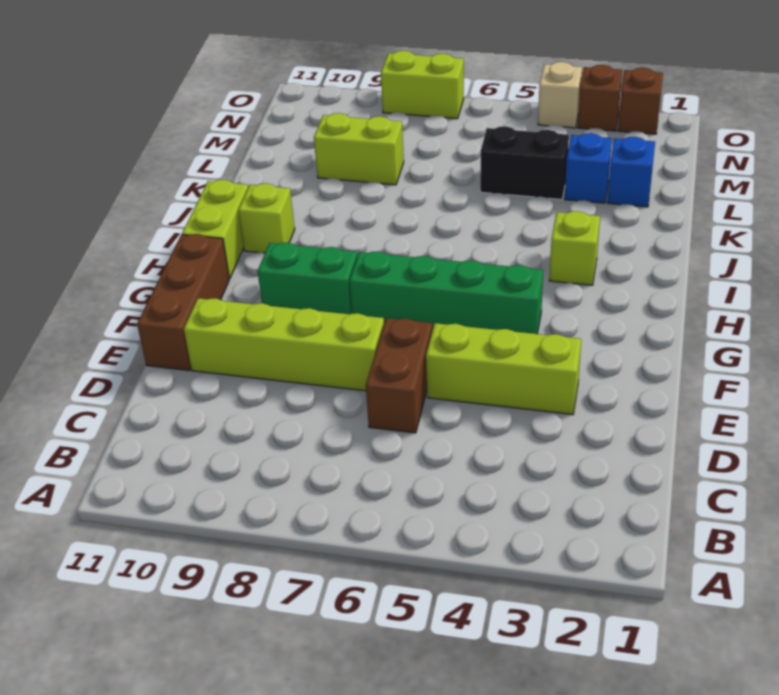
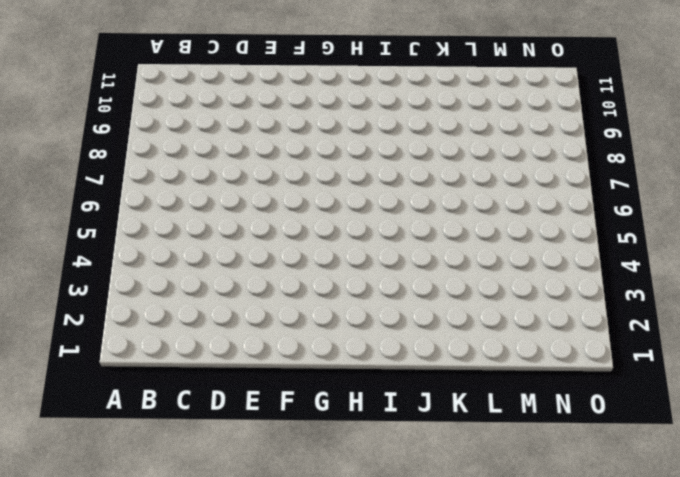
none -> brown brick D6:E6 level 1
none -> lime brick E3:E5 level 1
none -> lime brick E7:E10 level 1

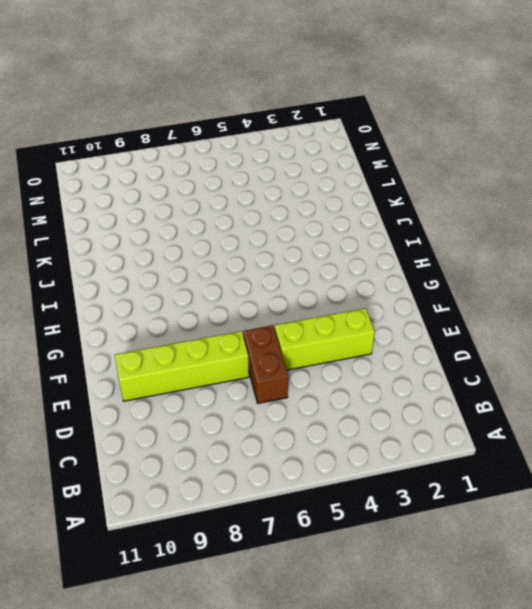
none -> brown brick E11:G11 level 1
none -> green brick G4:G7 level 1
none -> green brick G8:G9 level 1

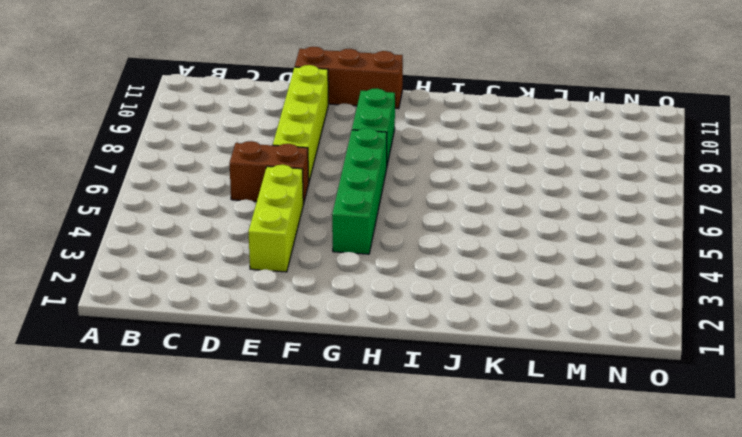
none -> lime brick H11:I11 level 1
none -> lime brick I3 level 1
none -> lime brick I10 level 1

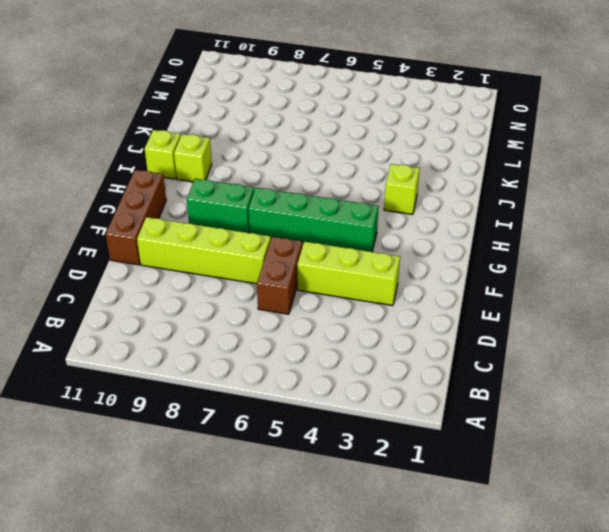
lime brick I11 level 1 -> lime brick H11:I11 level 1
none -> blue brick L2 level 1
none -> blue brick L3 level 1
none -> black brick L4:L5 level 1

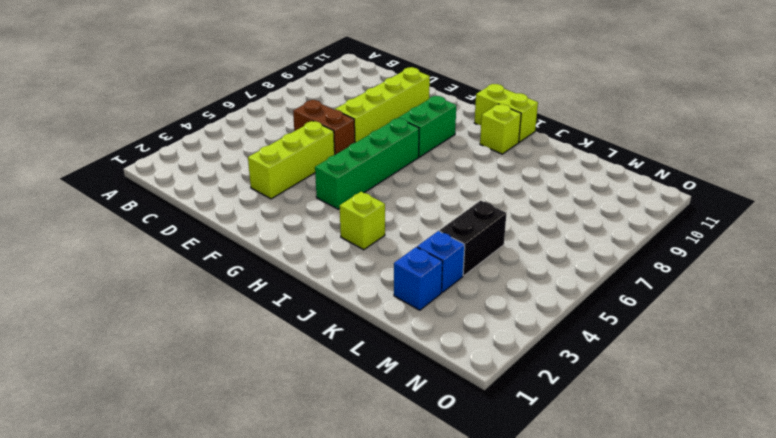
none -> brown brick E11:G11 level 1
none -> lime brick L8:L9 level 1
none -> brown brick O2 level 1

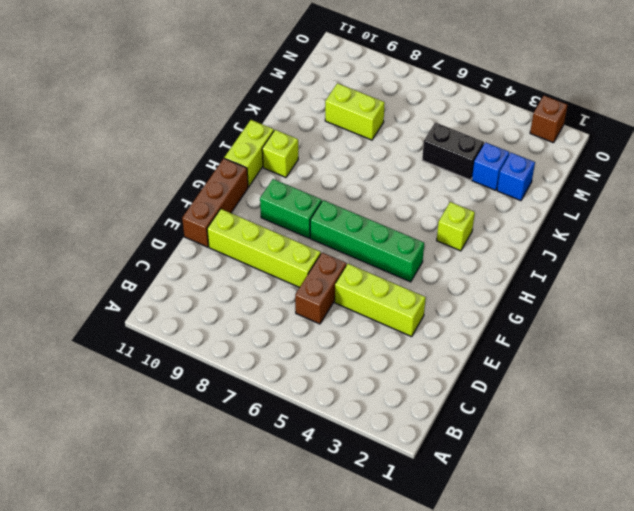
none -> brown brick O3 level 1
none -> tan brick O4 level 1
none -> lime brick O7:O8 level 1

